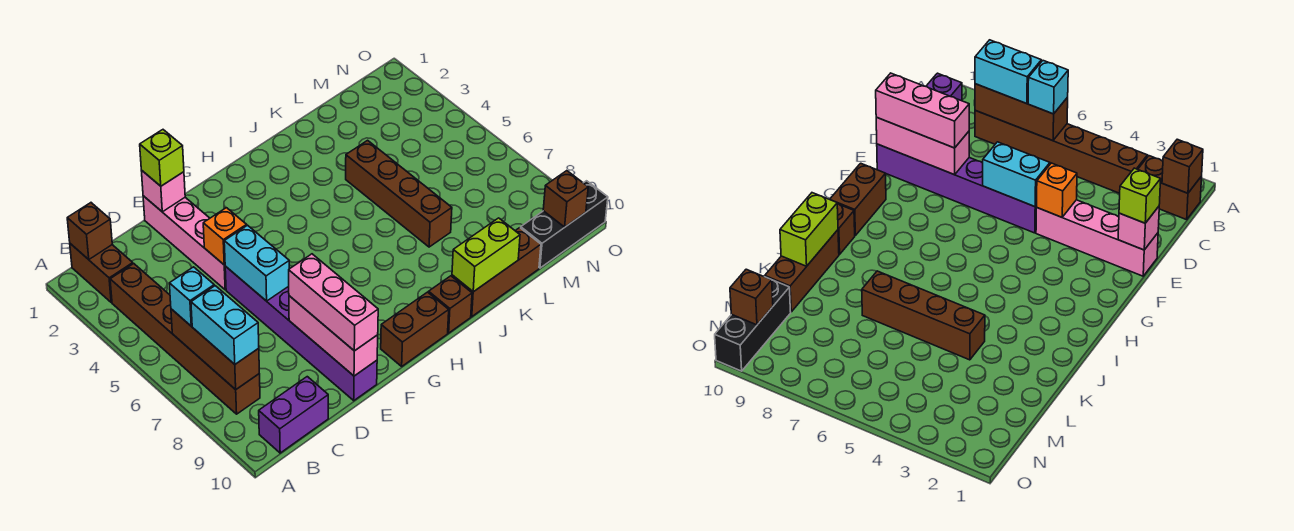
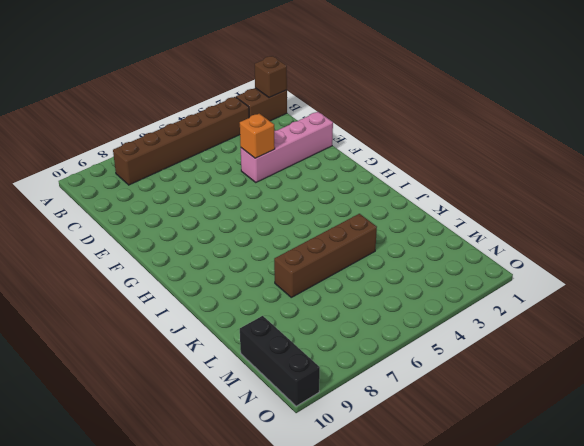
none -> purple brick B10:C10 level 1
none -> purple brick E5:E10 level 1
none -> brown brick G10:H10 level 1

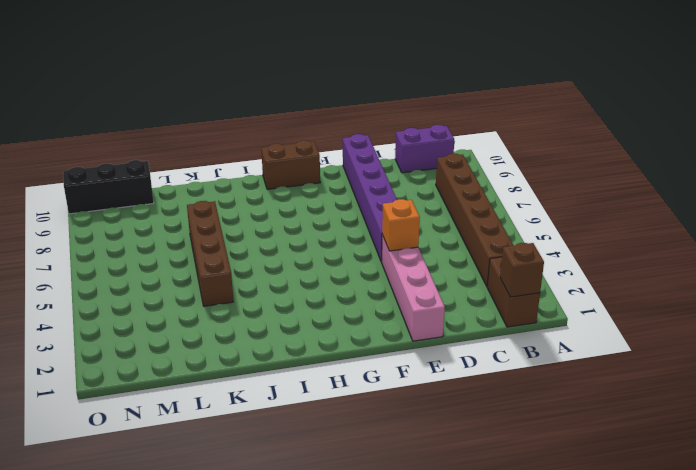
none -> brown brick I10 level 1
none -> brown brick J10:L10 level 1
none -> brown brick B6:B8 level 2

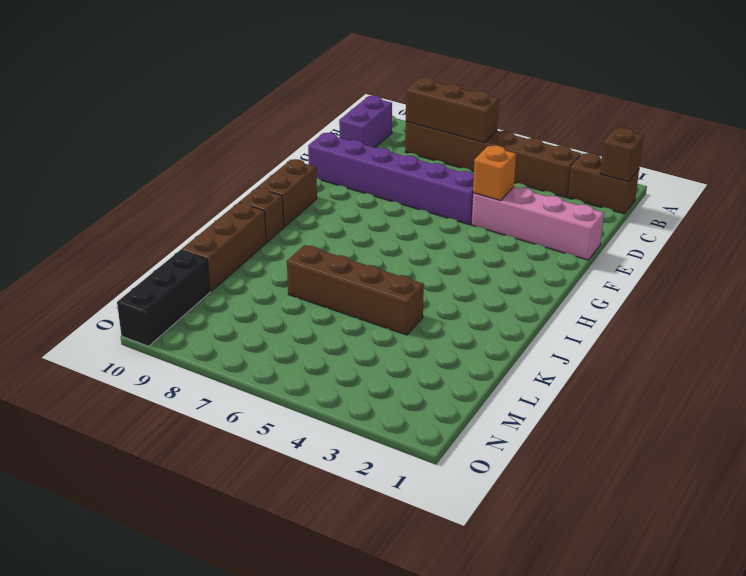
none -> pink brick E1 level 2
none -> cyan brick E5:E6 level 2
none -> pink brick E8:E10 level 2

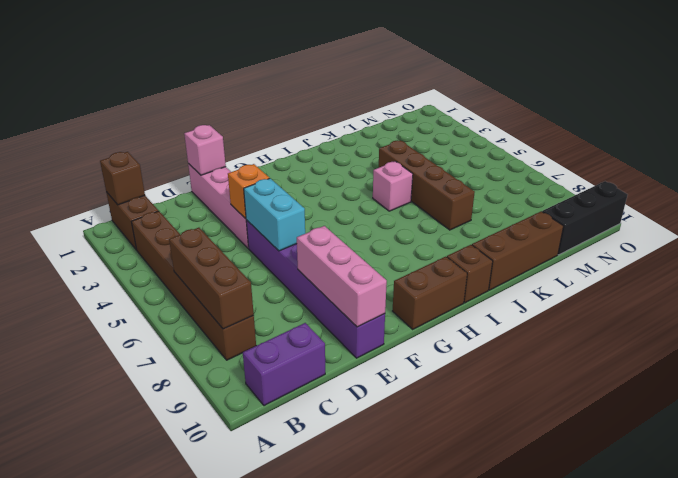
pink brick J5 level 1 -> none
none -> lime brick J10:K10 level 2
none -> brown brick N10 level 2
none -> cyan brick B6 level 3

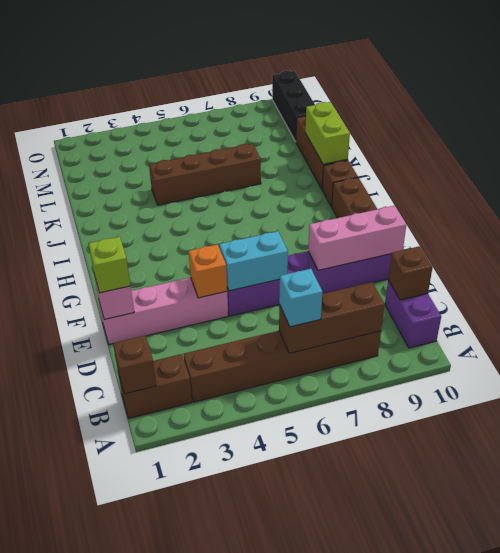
brown brick C10 level 2 -> brown brick N10 level 2
none -> cyan brick B7:B8 level 3
none -> pink brick E8:E10 level 3

